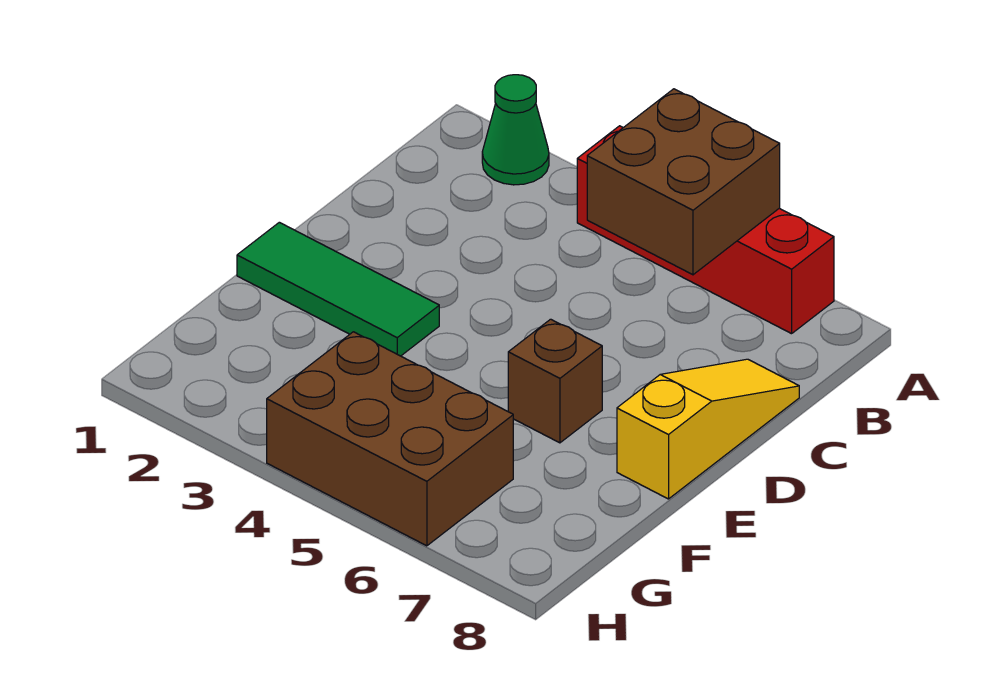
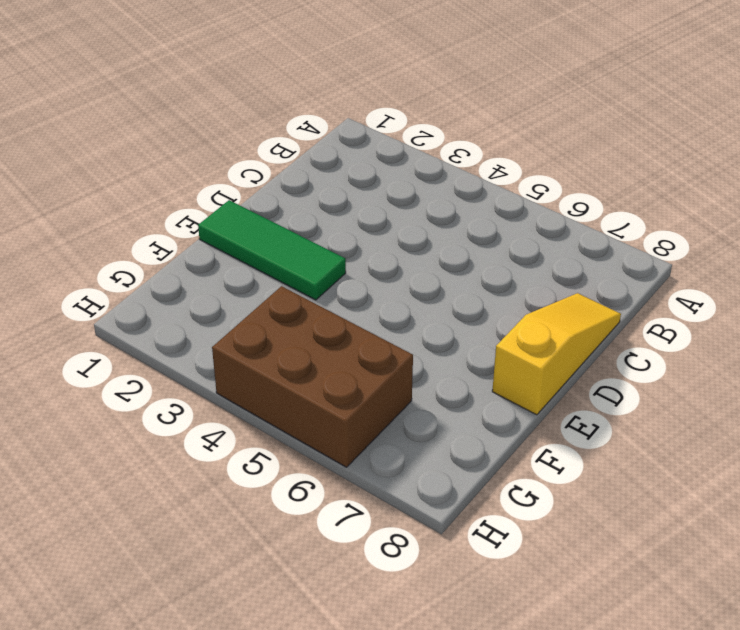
none -> green cone A2 level 1
none -> red brick A4:A7 level 1

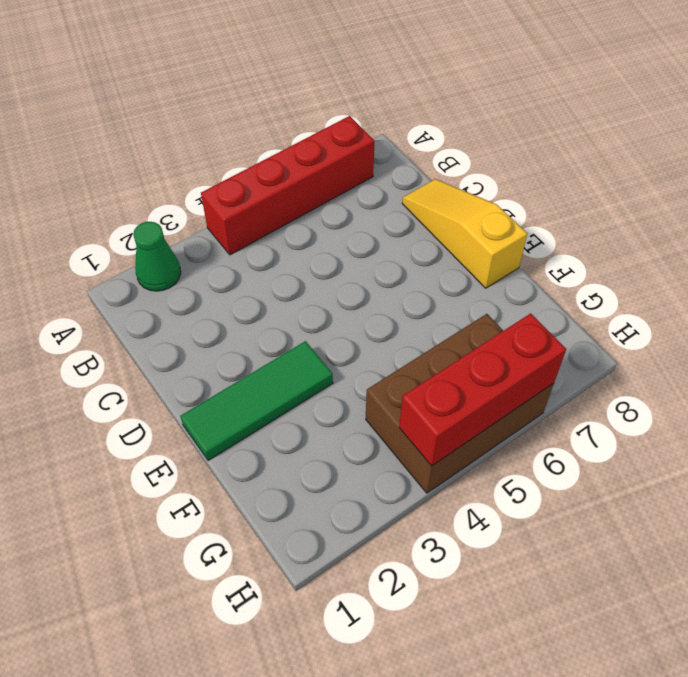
red brick H4:H6 level 2 -> none
none -> brown brick E6 level 1
none -> brown brick A5:B6 level 2

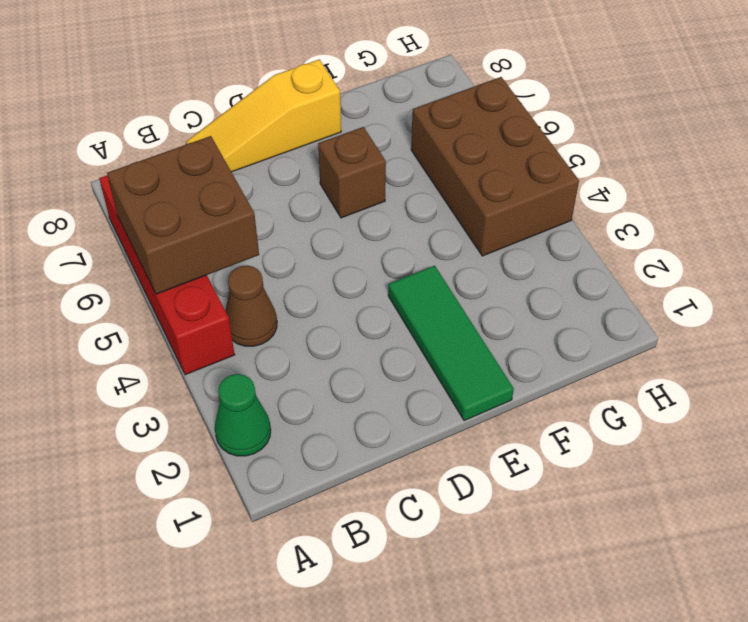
brown cone B4 level 1 -> none

